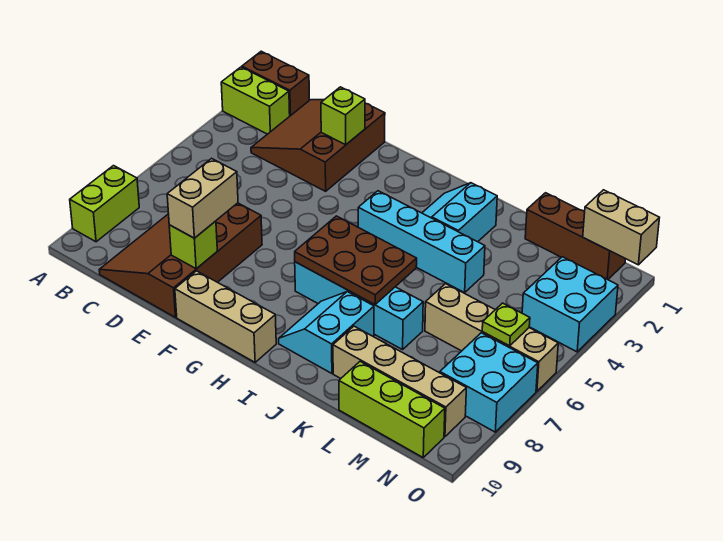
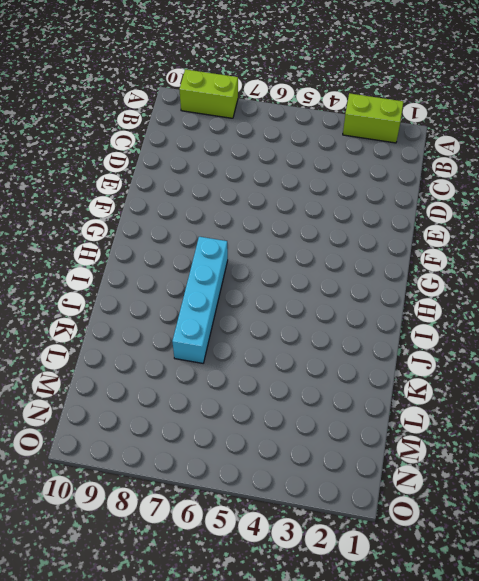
lime brick A2:A3 level 1 -> lime brick A2:B2 level 1
none -> brown brick A1:B1 level 1
none -> brown slope C1:E3 level 1 top E
none -> brown slope C7:E10 level 1 top E

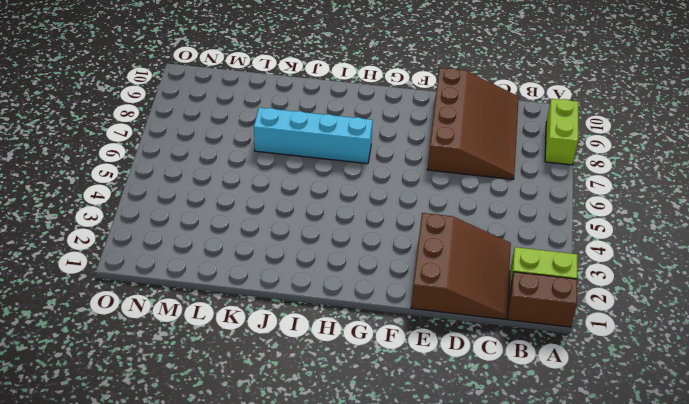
none -> tan brick F10:H10 level 1
none -> cyan brick H4:K4 level 1
none -> cyan slope I2:J3 level 1 top J

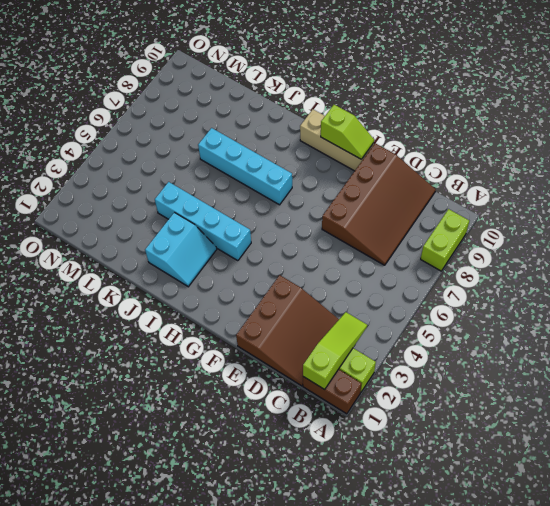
lime slope B1:B3 level 2 top 1 -> none
lime slope F10:G10 level 2 top G -> none
none -> cyan slope I8:J9 level 1 top J
none -> tan brick K9:N9 level 1
none -> brown brick L1:N1 level 1

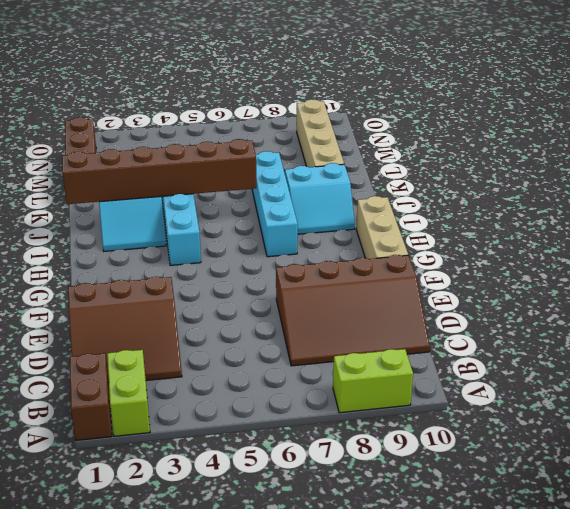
brown brick J1:J6 level 2 -> brown plate H6:J7 level 2
none -> tan brick L6:O6 level 1
none -> lime brick L10:N10 level 1
none -> cyan brick N3:O4 level 1

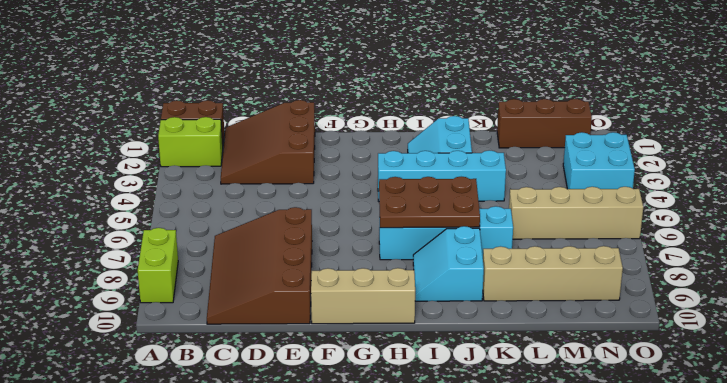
none -> lime brick L10:N10 level 1
none -> cyan brick N7:O8 level 1
none -> lime brick E2 level 2

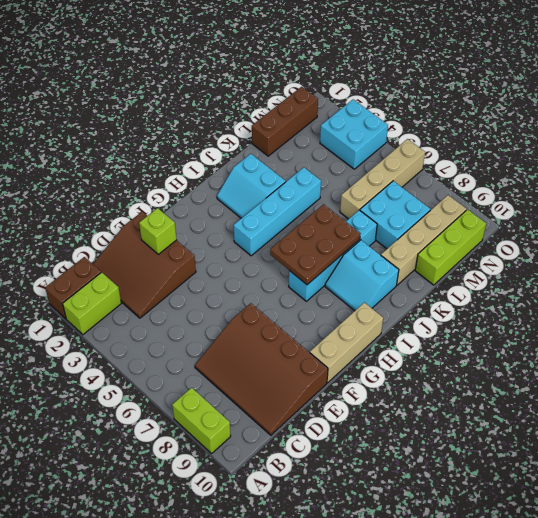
cyan brick L7:M8 level 1 -> cyan brick N7:O8 level 1
none -> lime brick E9 level 2
none -> tan brick N1:O1 level 2
none -> lime plate N6 level 2

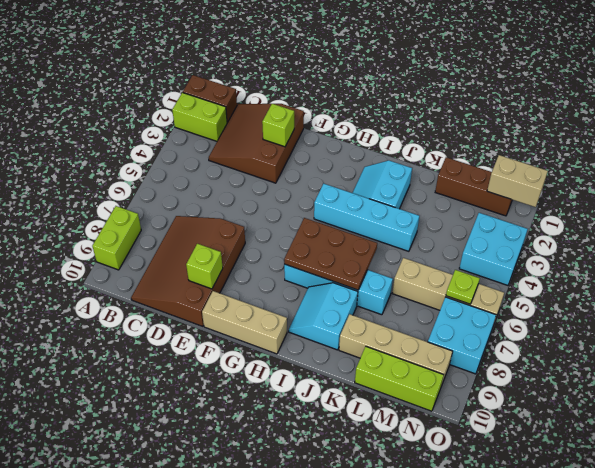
none -> tan brick E8:E9 level 3

